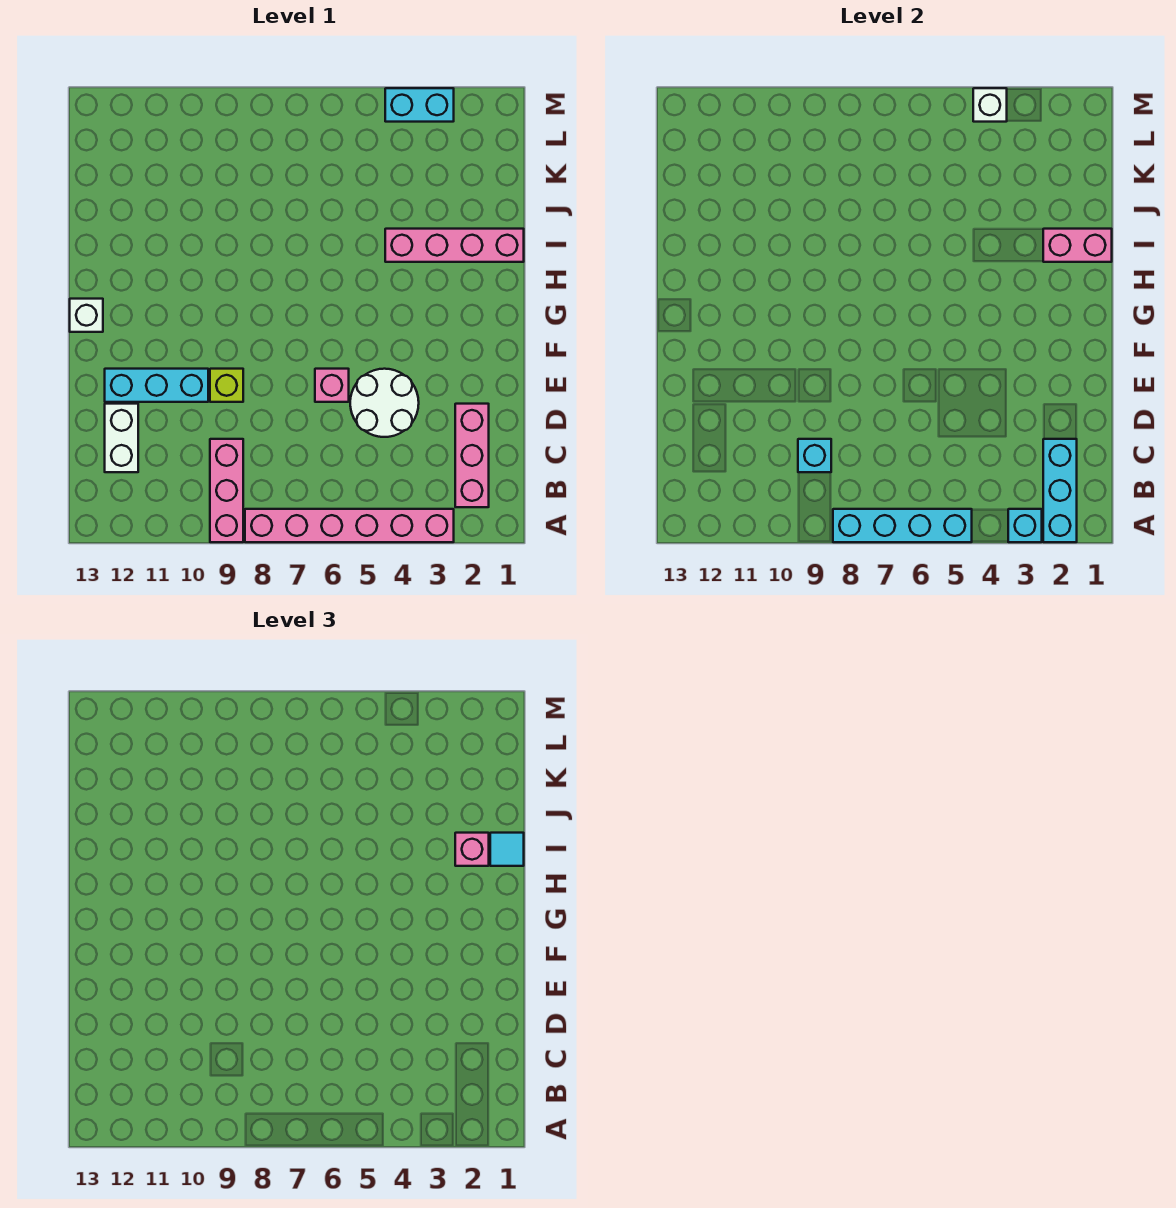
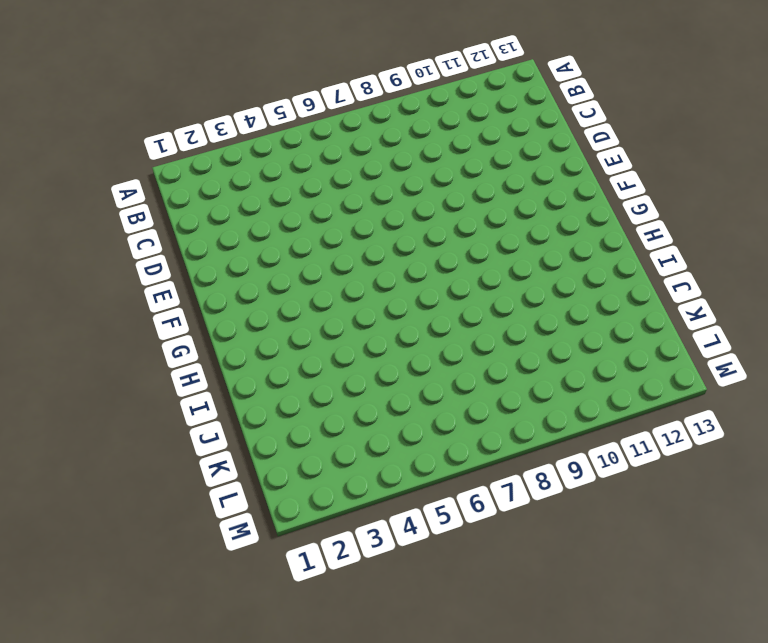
none -> pink brick A3:A8 level 1
none -> pink brick A9:C9 level 1
none -> pink brick B2:D2 level 1

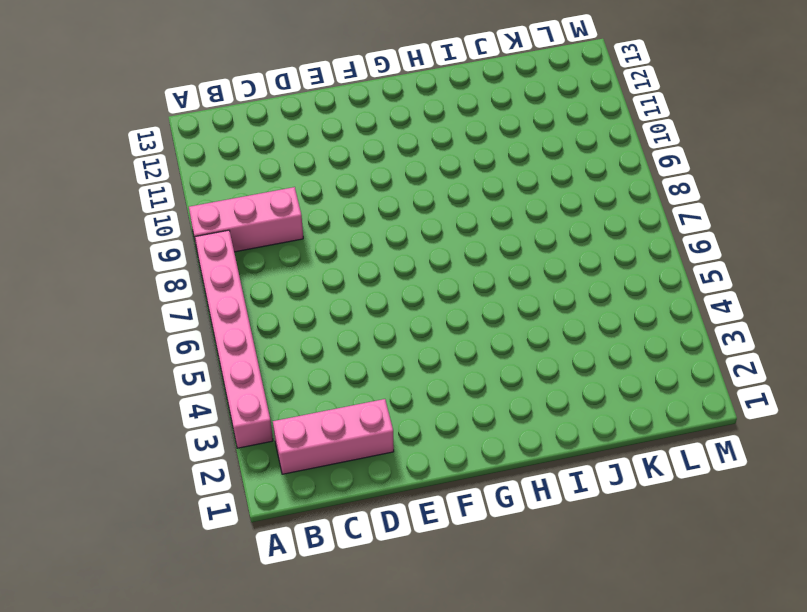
none -> white brick C12:D12 level 1
none -> white round brick D4:E5 level 1
none -> pink brick E6 level 1

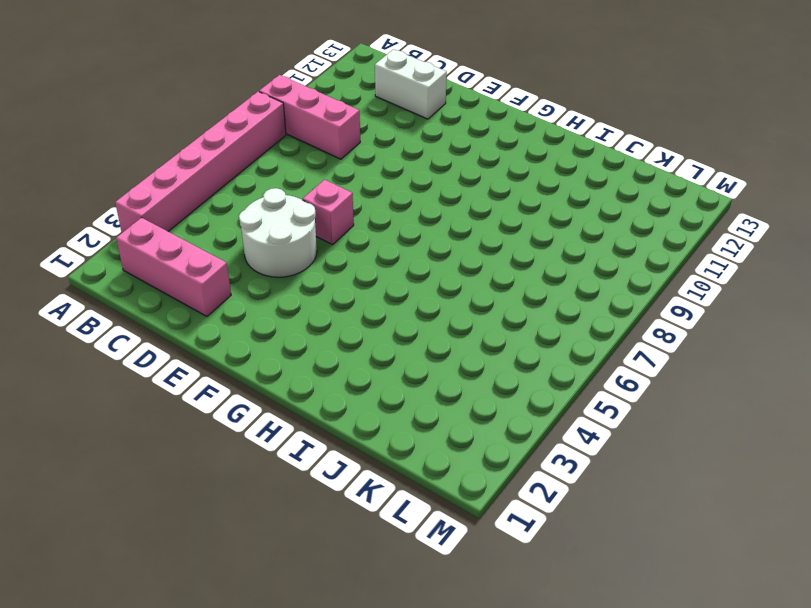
none -> lime brick E9 level 1
none -> cyan brick E10:E12 level 1
none -> white brick G13 level 1

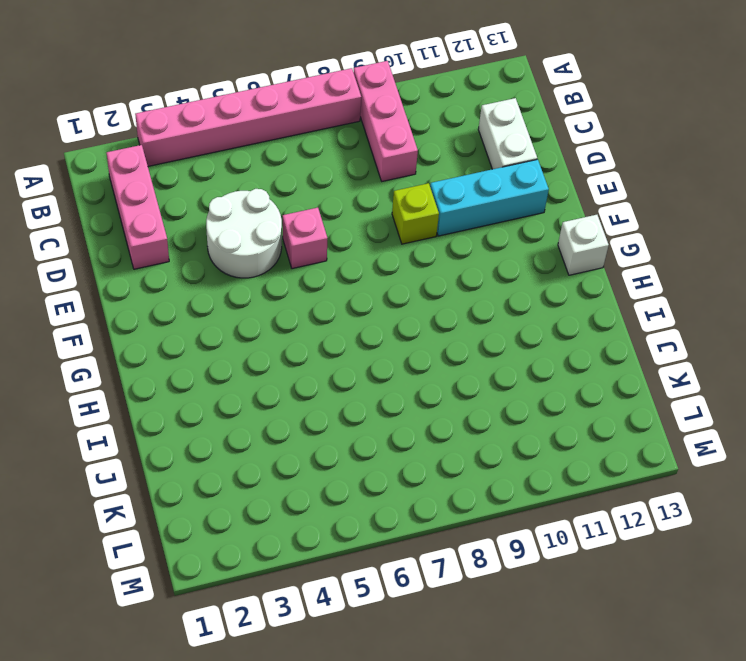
none -> pink brick I1:I4 level 1
none -> cyan brick M3:M4 level 1
none -> cyan brick A2:C2 level 2

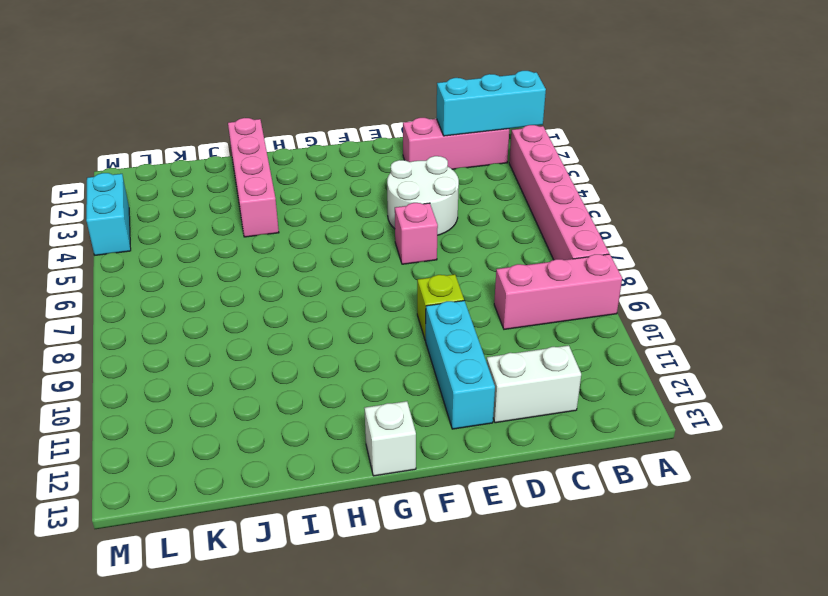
none -> cyan brick A3 level 2
none -> cyan brick A5:A8 level 2
none -> cyan brick C9 level 2

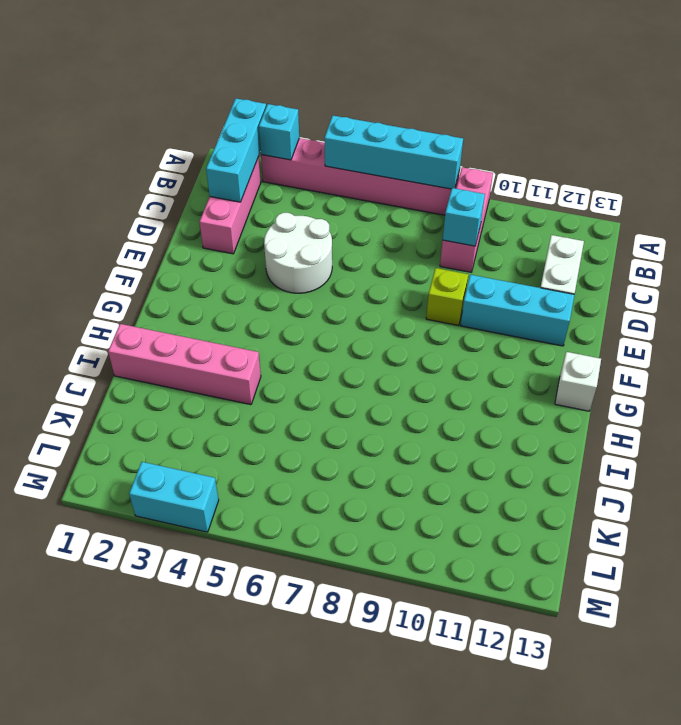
none -> pink brick E6 level 1
none -> pink brick I1:I2 level 2
none -> white brick M4 level 2

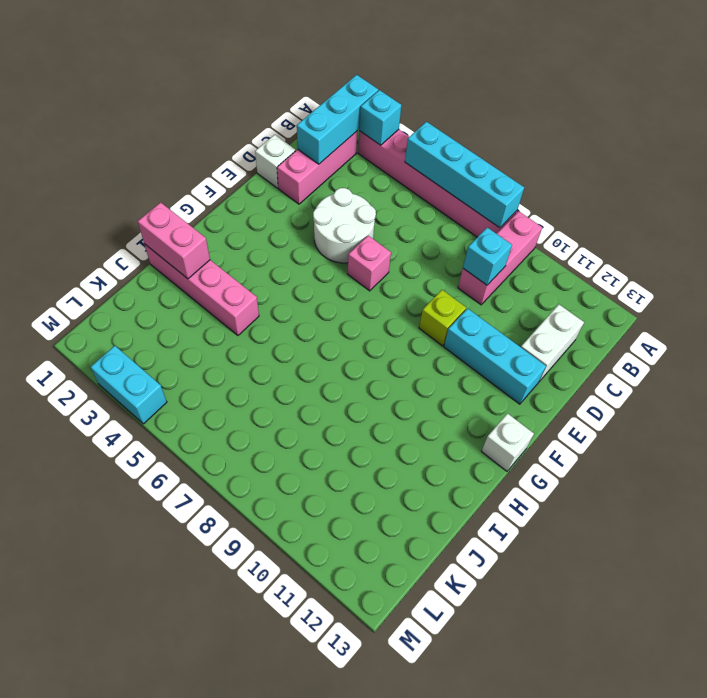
white brick D1 level 1 -> white brick M4 level 2
none -> cyan tile I1 level 3
none -> pink brick I2 level 3

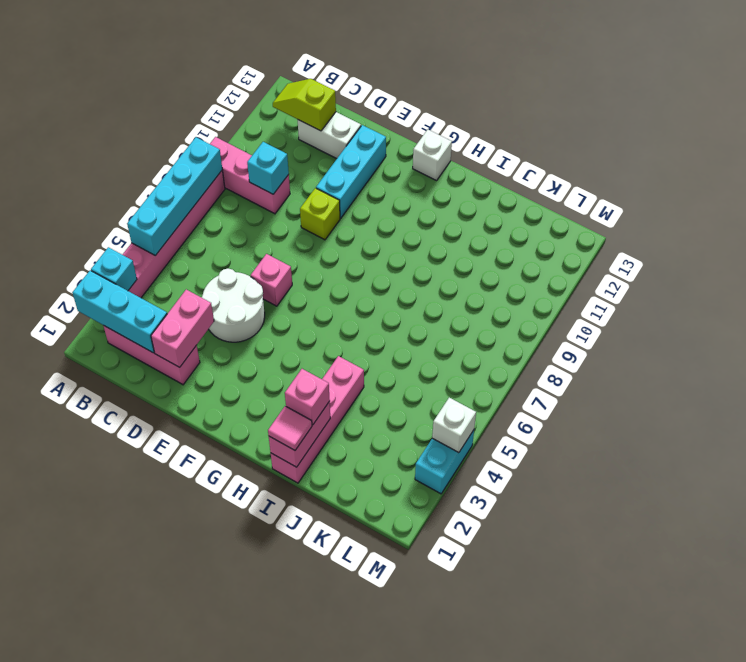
lime slope B12:C12 level 2 top C -> none
pink brick D2:D3 level 2 -> none
pink tile I1 level 3 -> cyan tile I1 level 3

